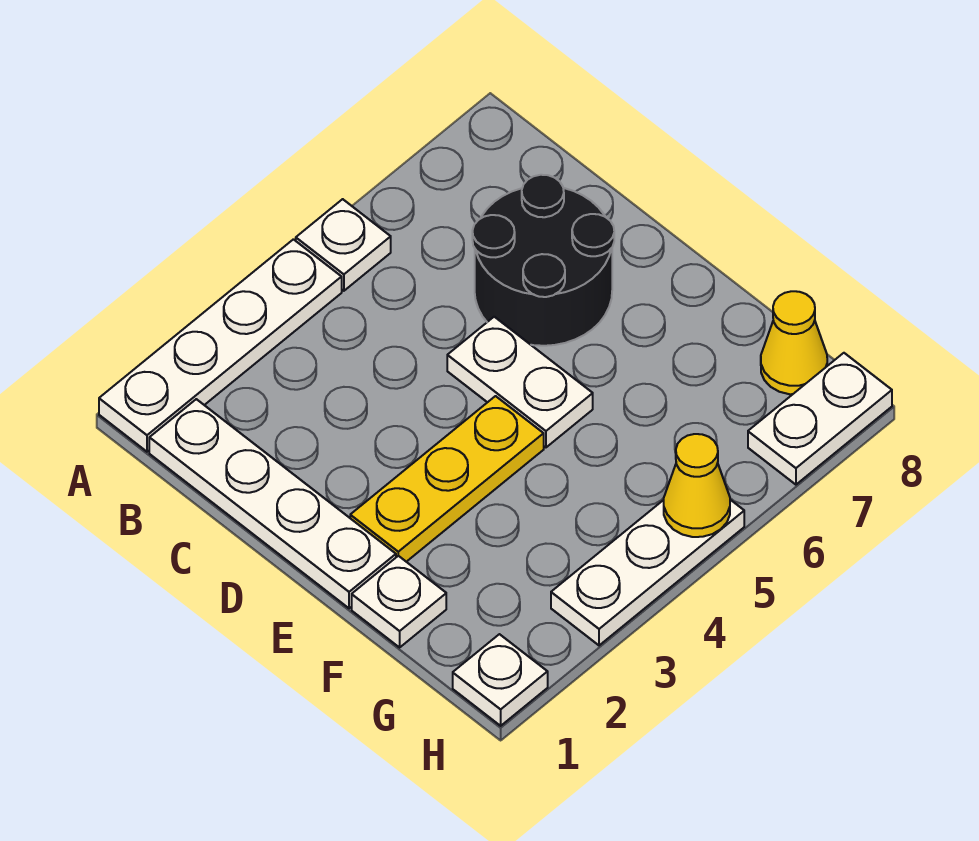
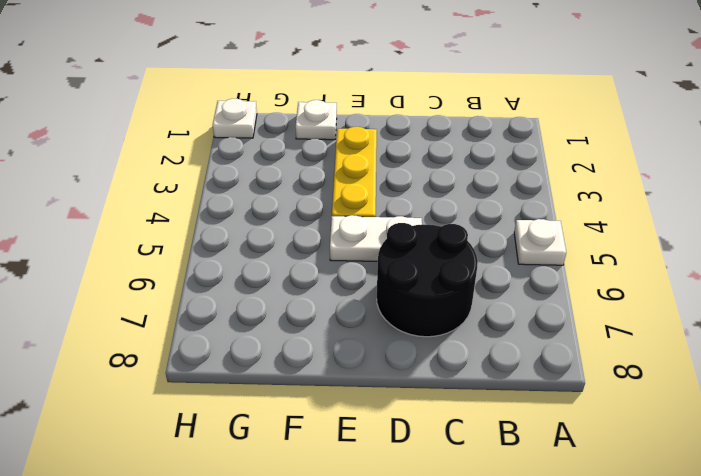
none -> white plate A1:A4 level 1
none -> white plate B1:E1 level 1
none -> yellow cone G8 level 1

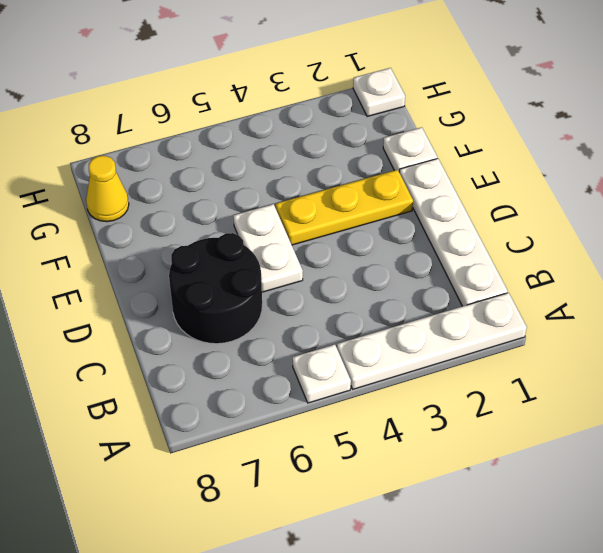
none -> white plate H3:H5 level 1
none -> white plate H7:H8 level 1
none -> yellow cone H5 level 2

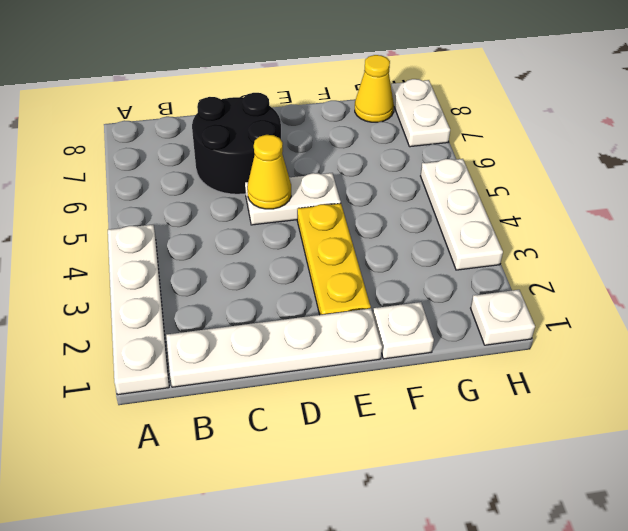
yellow cone D5 level 2 -> yellow cone H5 level 2
none -> white plate A5 level 1

